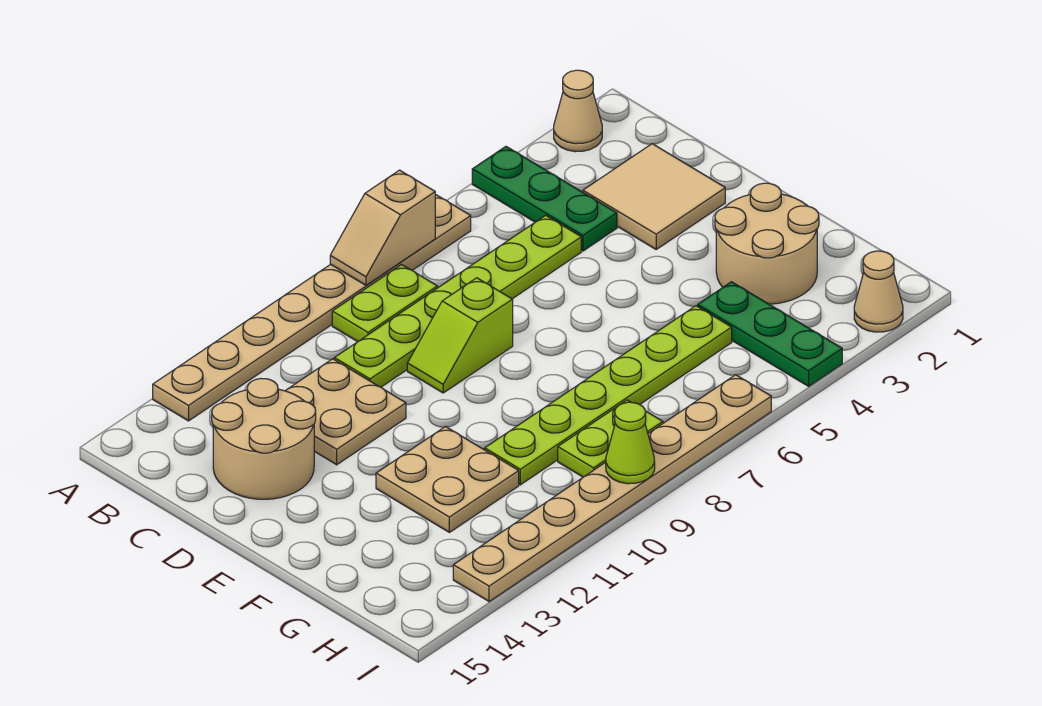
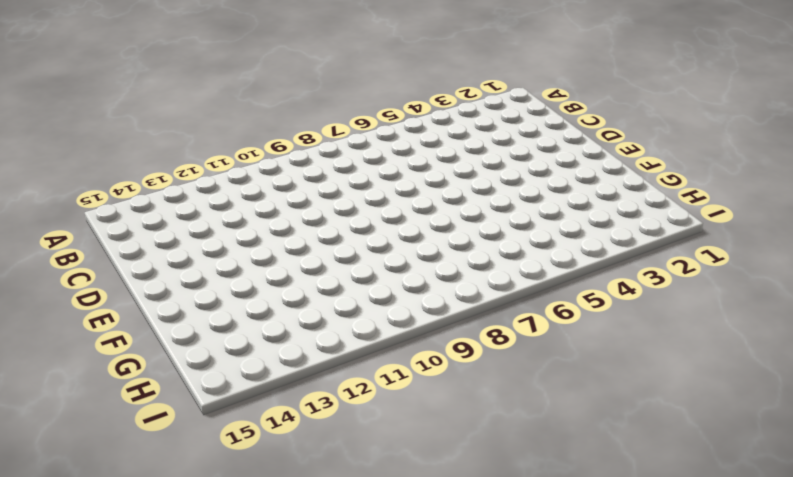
none -> tan cone A2 level 1
none -> green plate A4:C4 level 1
none -> tan plate A6:A13 level 1

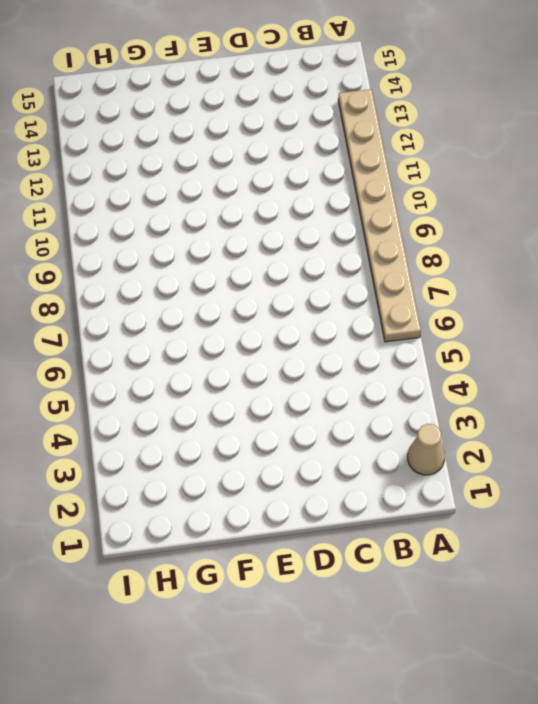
none -> green plate A4:C4 level 1
none -> lime plate B8:B9 level 1
none -> tan tile C2:D3 level 1

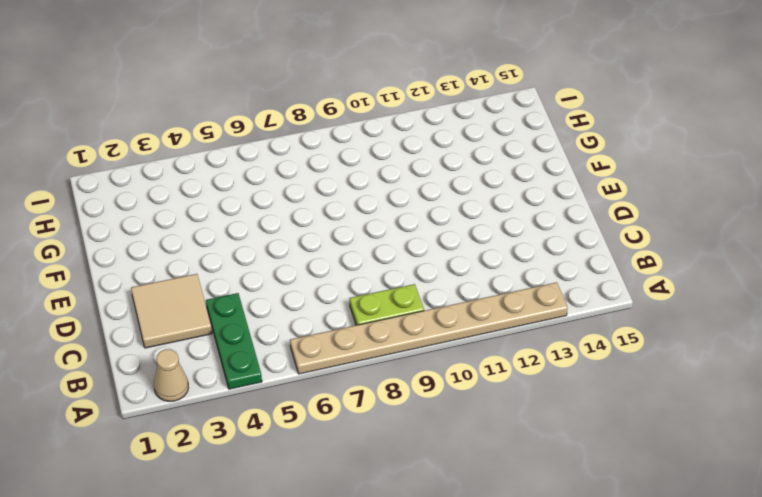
none -> lime plate C5:C10 level 1
none -> tan plate C11:D12 level 1
none -> tan round brick C13:D14 level 1

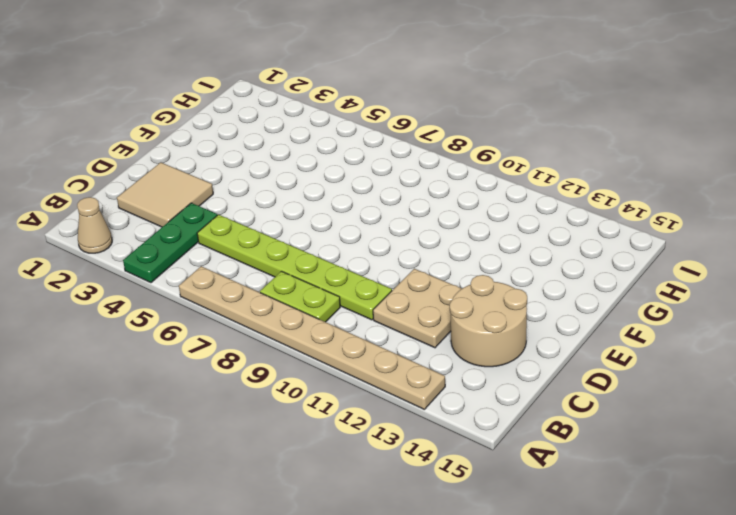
none -> lime slope D8:D9 level 1 top 8
none -> tan round brick F2:G3 level 1
none -> tan plate F11:G12 level 1

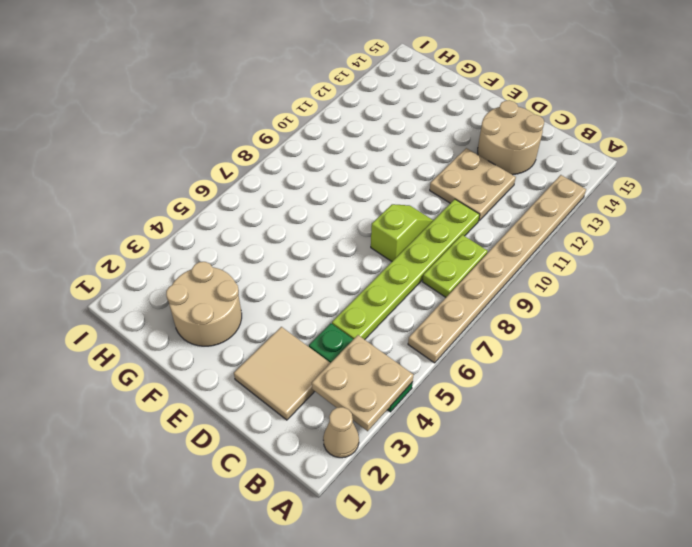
tan plate A3:B4 level 2 -> tan plate F11:G12 level 1
none -> green plate G4:I4 level 1
none -> lime plate G5:G10 level 1
none -> lime plate H8:H9 level 1

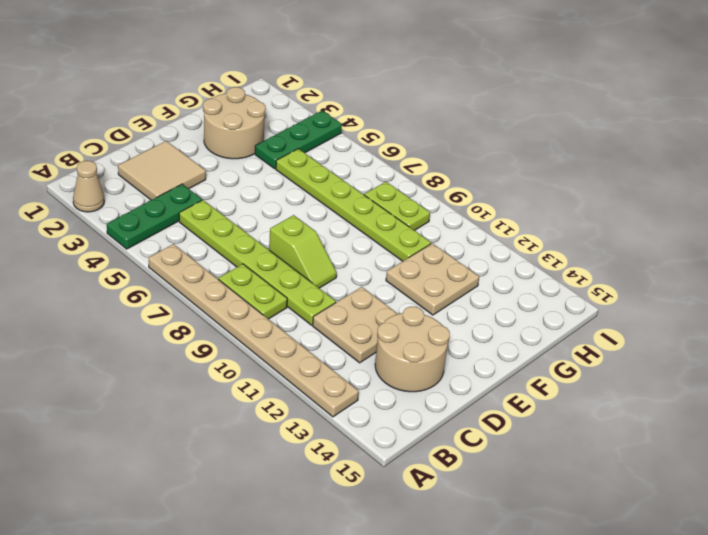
none -> tan cone I2 level 1
none -> tan plate I6:I13 level 1
none -> tan slope A7:A8 level 2 top 7

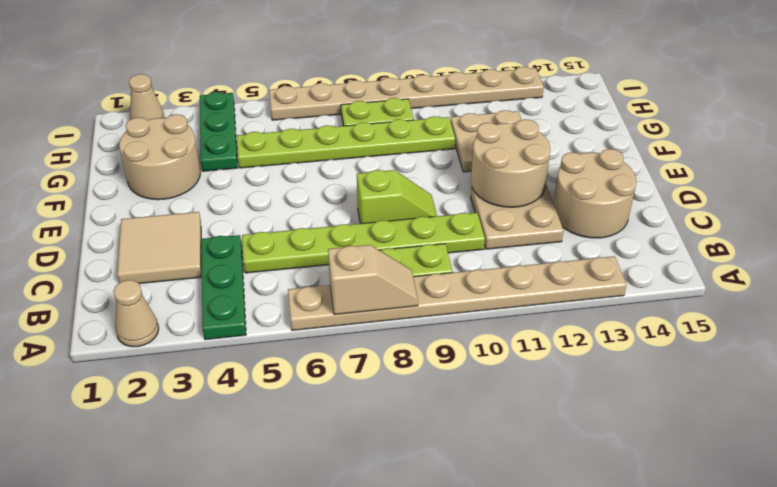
tan round brick D11:E12 level 2 -> none
none -> lime cone I9 level 2

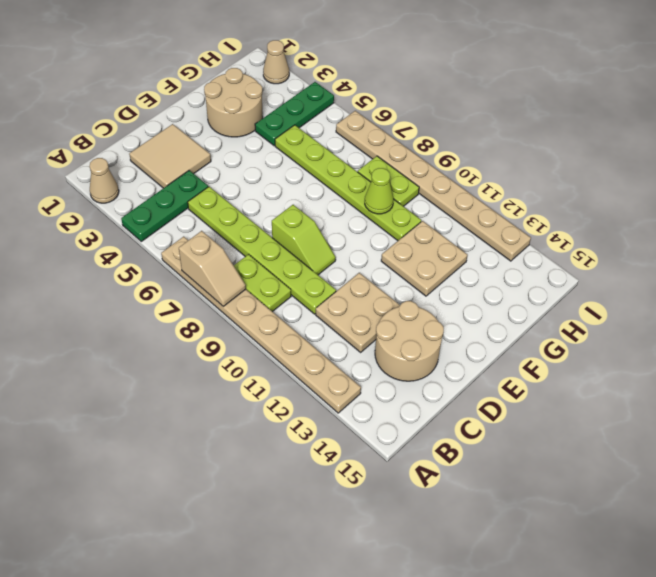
lime cone G9 level 2 -> lime cone I9 level 2

